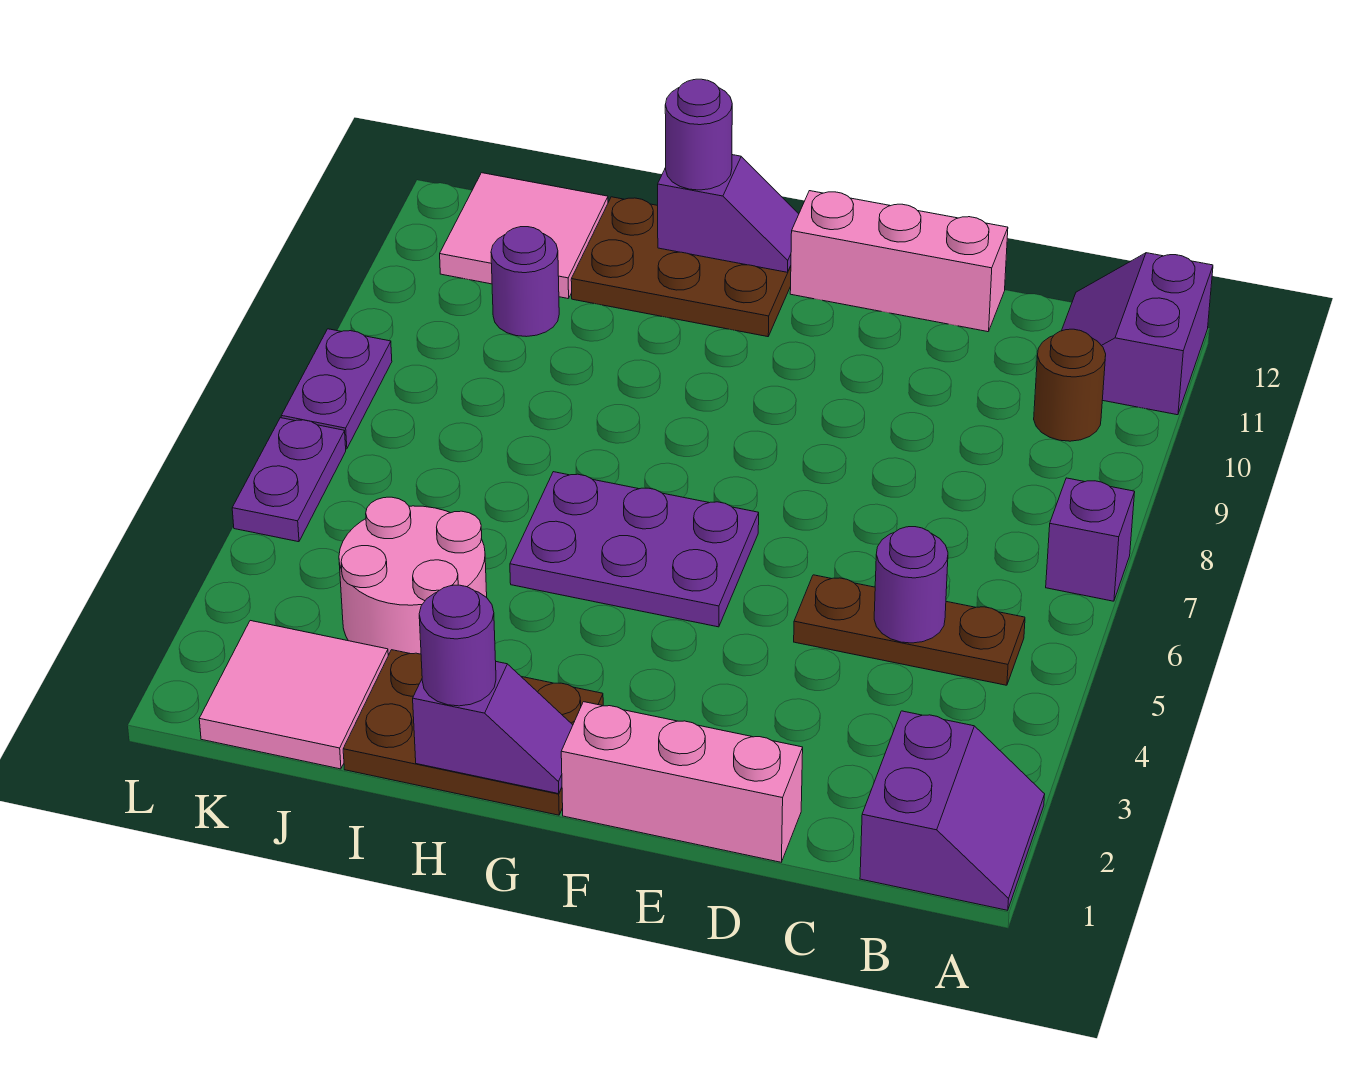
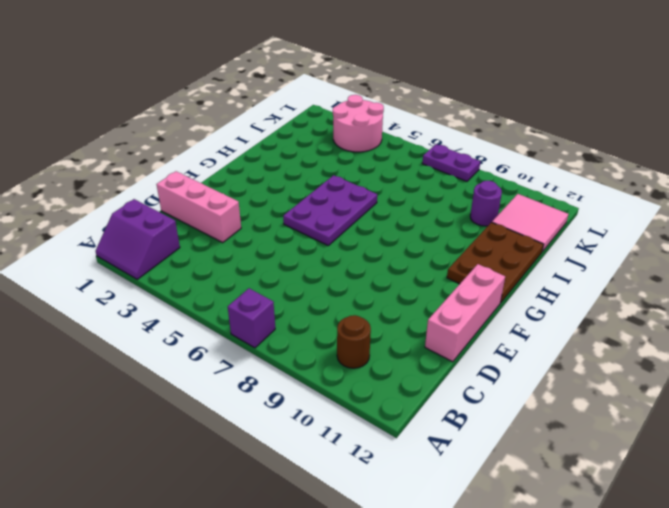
pink brick D1:D3 level 1 -> pink brick D1:F1 level 1
pink round brick K3:L4 level 1 -> pink round brick I3:J4 level 1
none -> purple slope A11:B12 level 1 top A
none -> brown plate B5:D5 level 1
none -> brown plate G1:I2 level 1

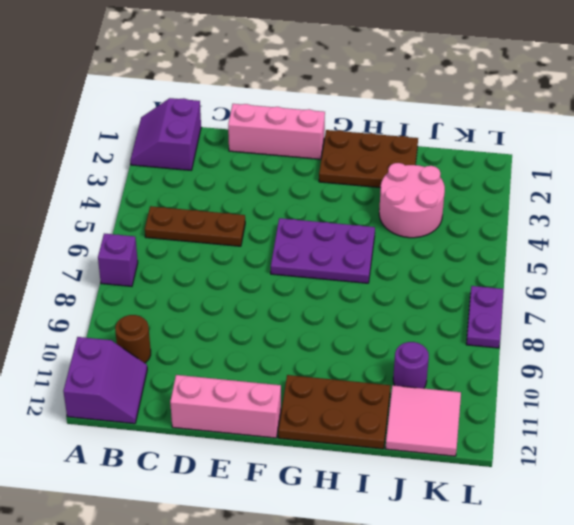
none -> pink tile J1:K2 level 1
none -> purple plate L5:L6 level 1
none -> purple round brick C5 level 2

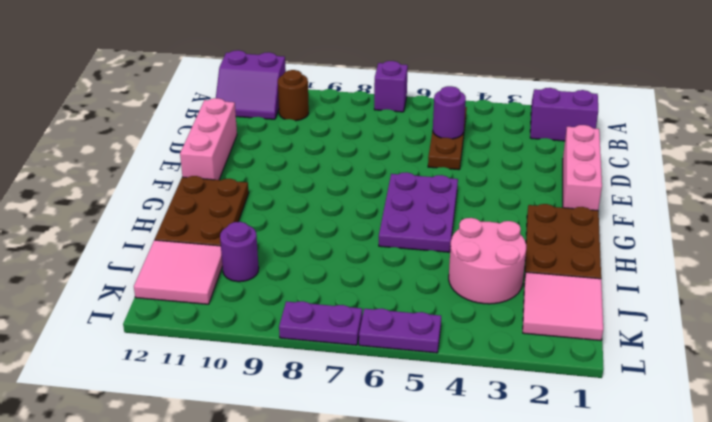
none -> purple slope G1:H1 level 2 top H
none -> purple slope G12:H12 level 2 top H
none -> purple round brick H1 level 3

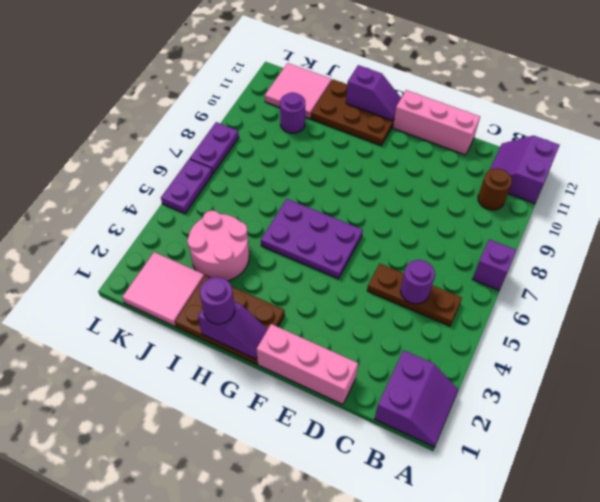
none -> purple round brick H12 level 3

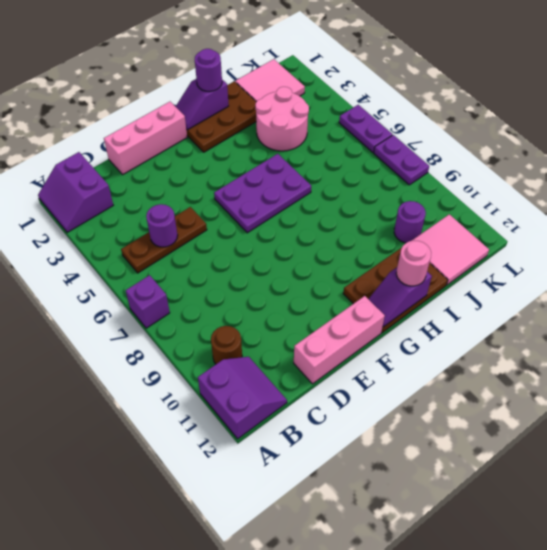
pink round brick H12 level 3 -> purple round brick H12 level 3

